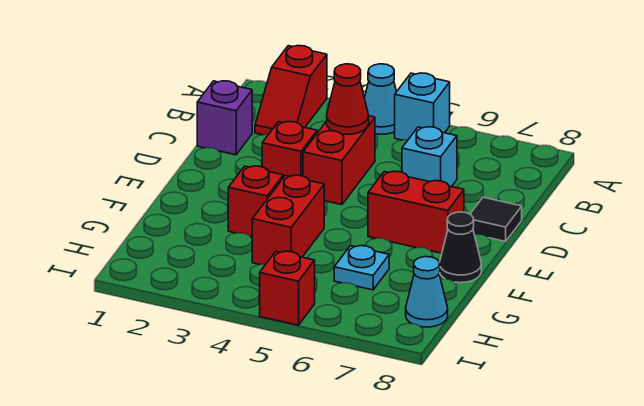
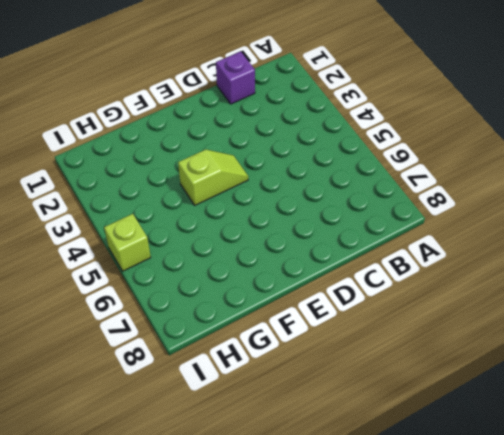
lime slope E4:F4 level 1 top F -> red brick F4:G4 level 1
lime brick I5 level 1 -> red brick I5 level 1
none -> red slope A2:B2 level 1 top A
none -> cyan cone A4 level 1
none -> cyan brick A5 level 1

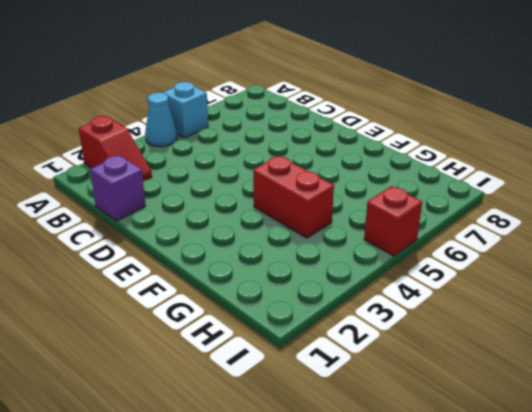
none -> red brick C4:D4 level 1
none -> cyan brick C6 level 1
none -> red brick D3 level 1

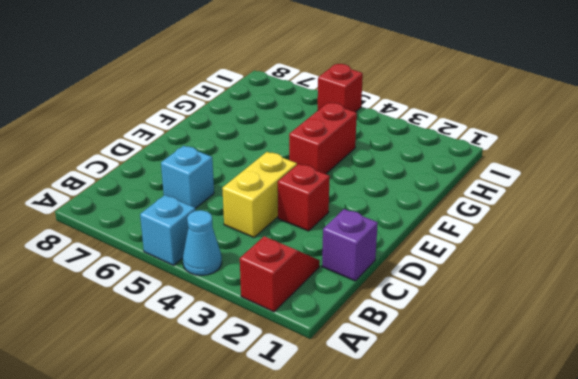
yellow brick C4:D4 level 1 -> red brick C4:D4 level 1
none -> black tile D8 level 1
none -> red brick E6:E7 level 1
none -> red brick F3 level 1

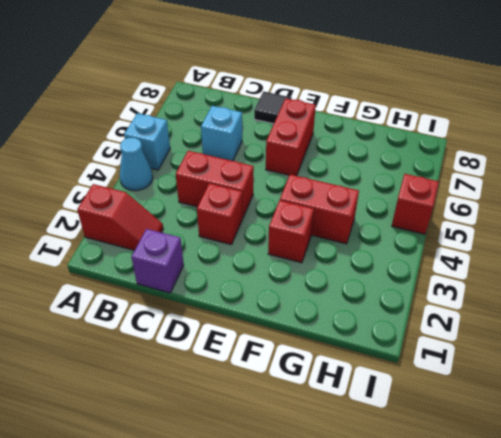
none -> black cone F8 level 1
none -> cyan plate G6 level 1
none -> cyan cone H8 level 1

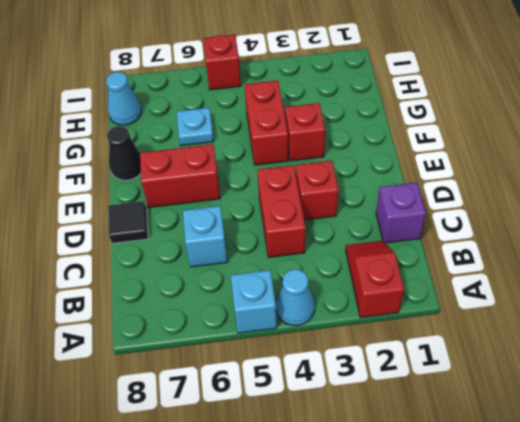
none -> red cone C4 level 2

